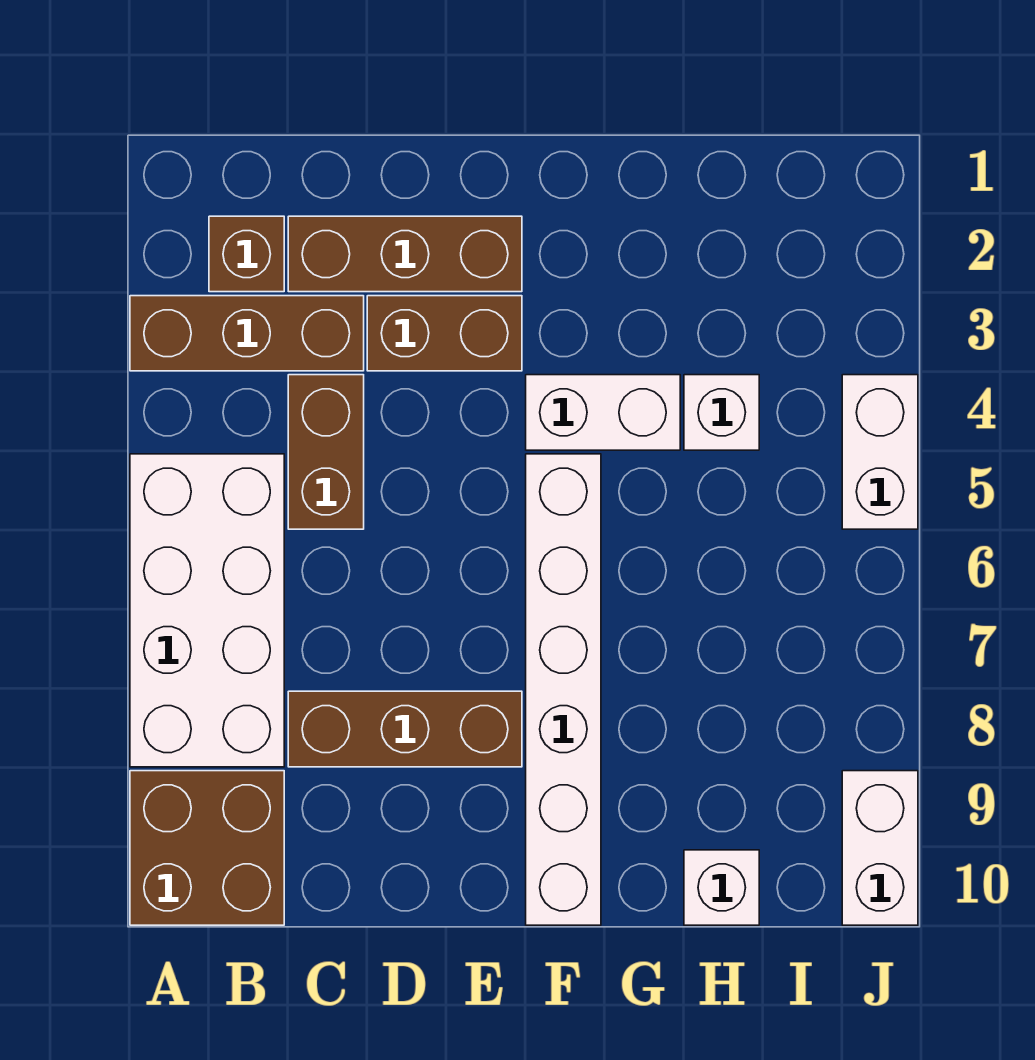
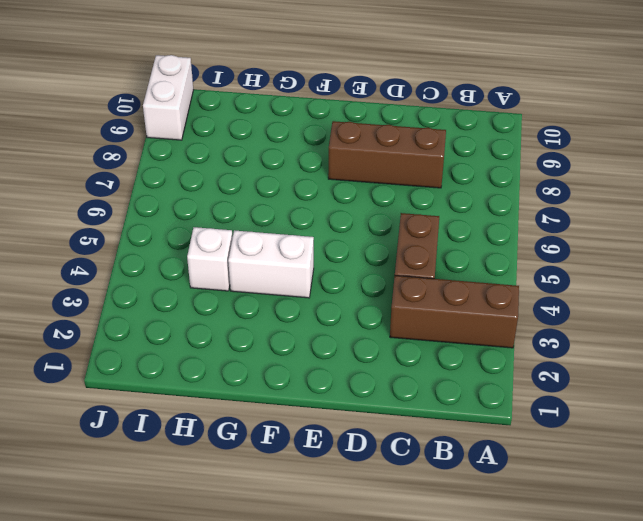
none -> white brick A5:B8 level 1
none -> brown brick A9:B10 level 1
none -> brown brick B2 level 1

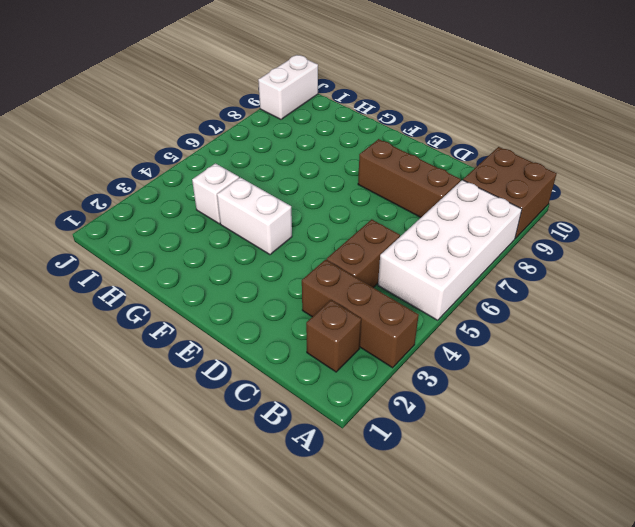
none -> brown brick C2:E2 level 1
none -> brown brick D3:E3 level 1
none -> white brick F5:F10 level 1

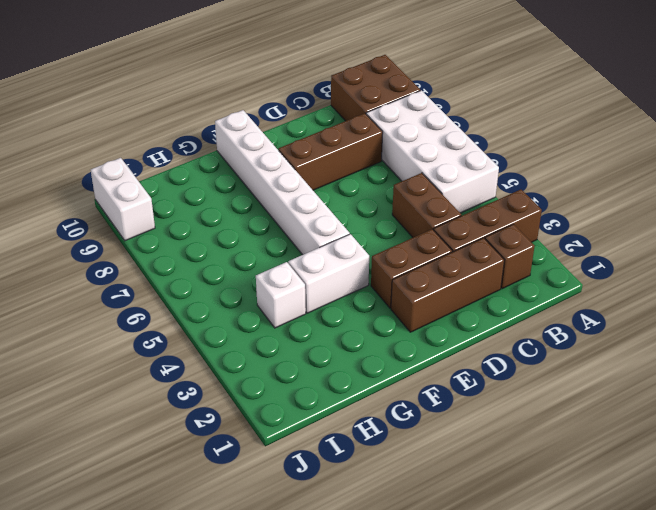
none -> white brick H10 level 1
none -> white brick J4:J5 level 1

